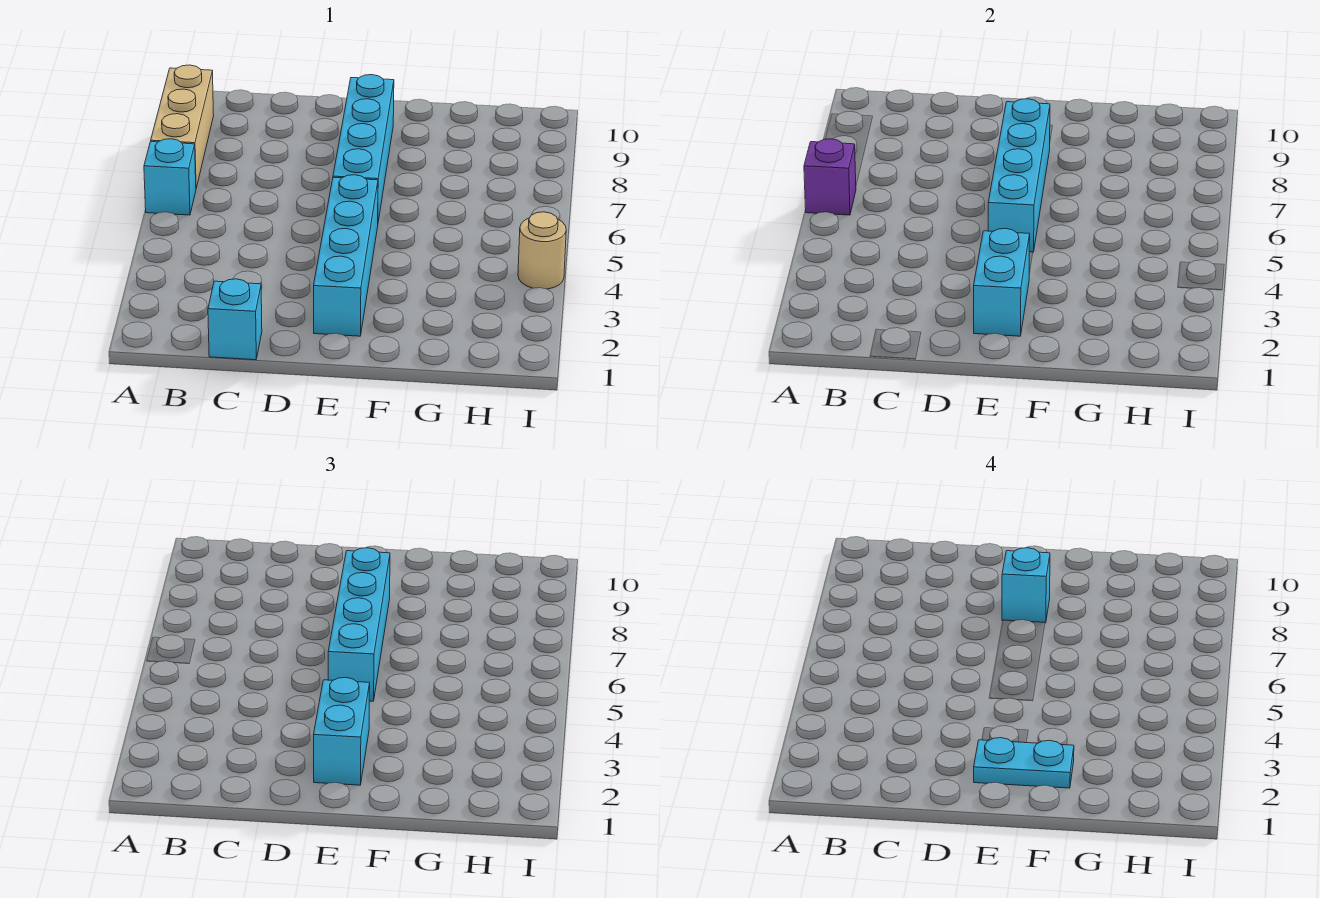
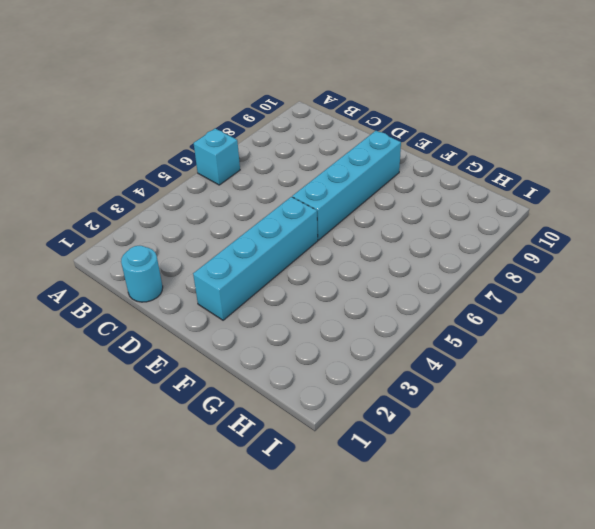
cyan round brick C1 level 1 -> cyan brick C1 level 1
none -> tan brick A7:A9 level 1
none -> tan round brick I4 level 1
none -> purple brick A6 level 2

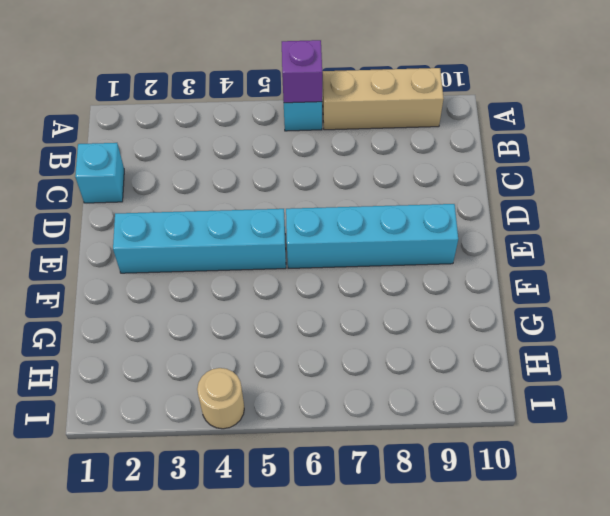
none -> cyan brick E2:E3 level 2
none -> cyan brick E5:E8 level 2
none -> cyan brick E2:E3 level 3

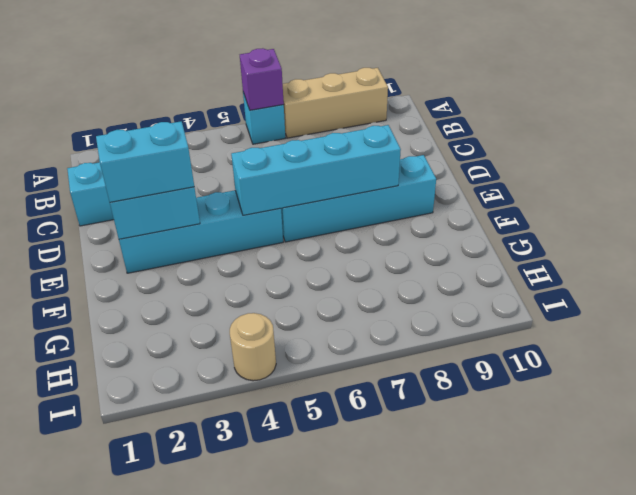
none -> cyan brick E5:E8 level 3
none -> cyan plate E2:F2 level 4
none -> cyan brick E8 level 4

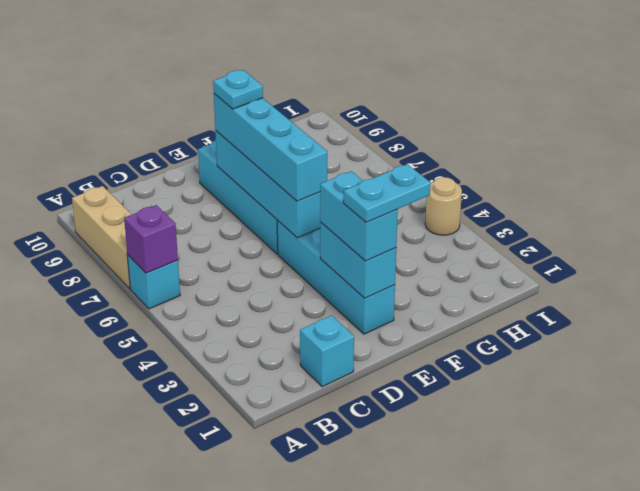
cyan plate E8 level 4 -> cyan brick E8 level 4

